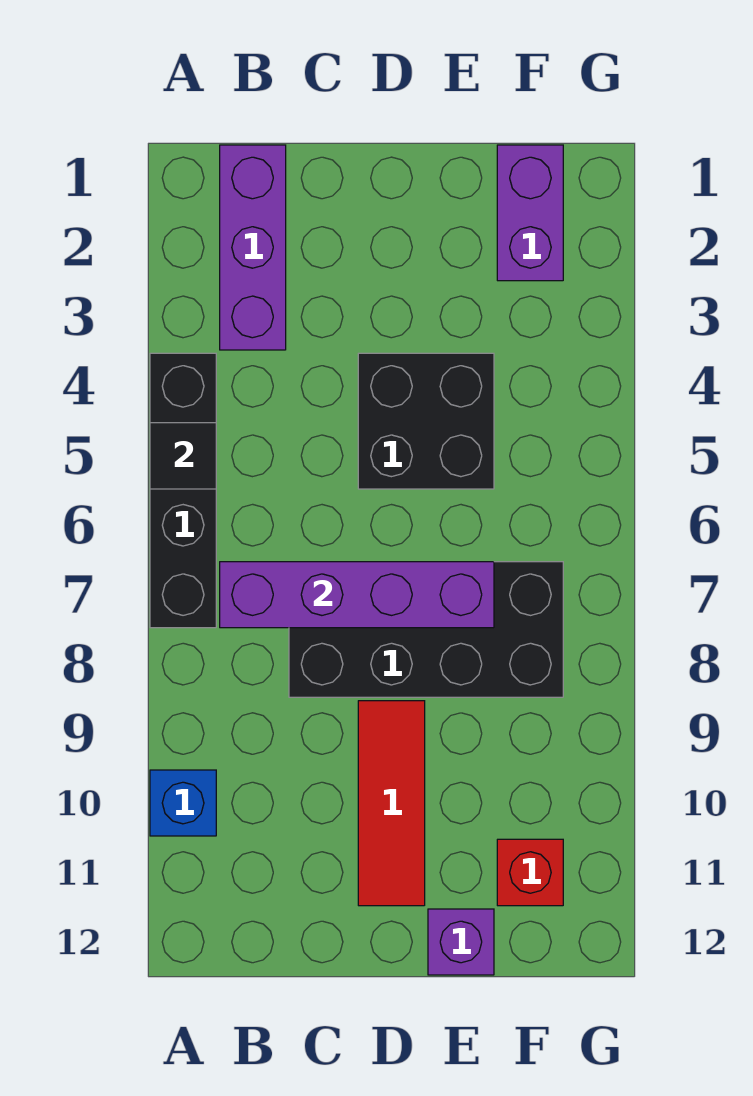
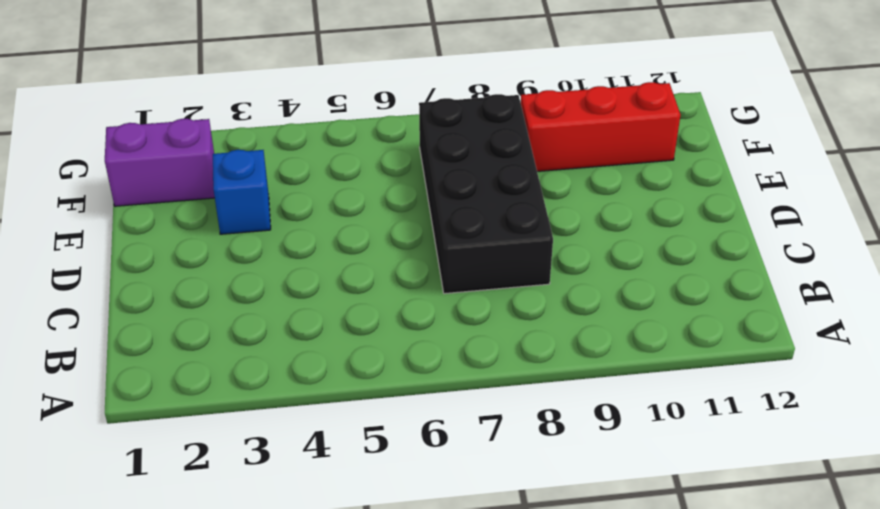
blue brick E3 level 1 -> blue brick A10 level 1
red brick F9:F11 level 1 -> red brick F11 level 1
none -> black brick A4:A7 level 1
none -> purple brick B1:B3 level 1

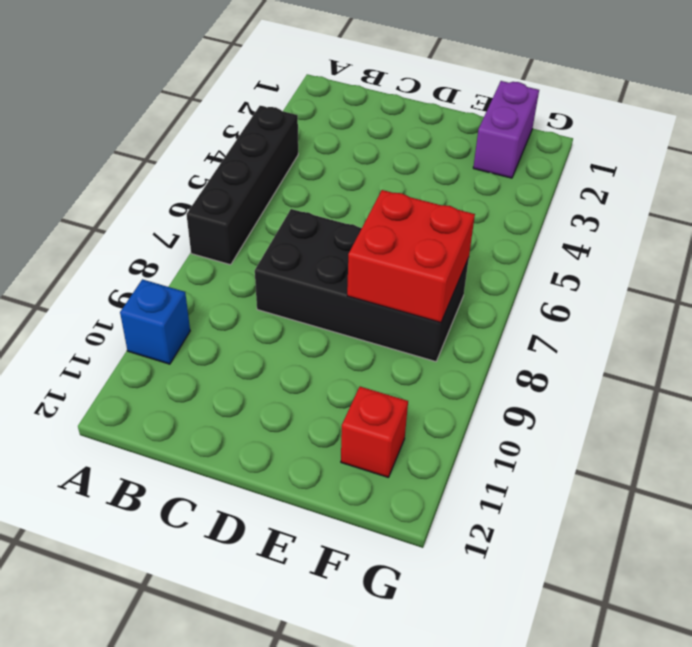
red brick E7:F8 level 2 -> purple brick B7:E7 level 2
none -> purple brick B1:B3 level 1
none -> black brick D4:E5 level 1

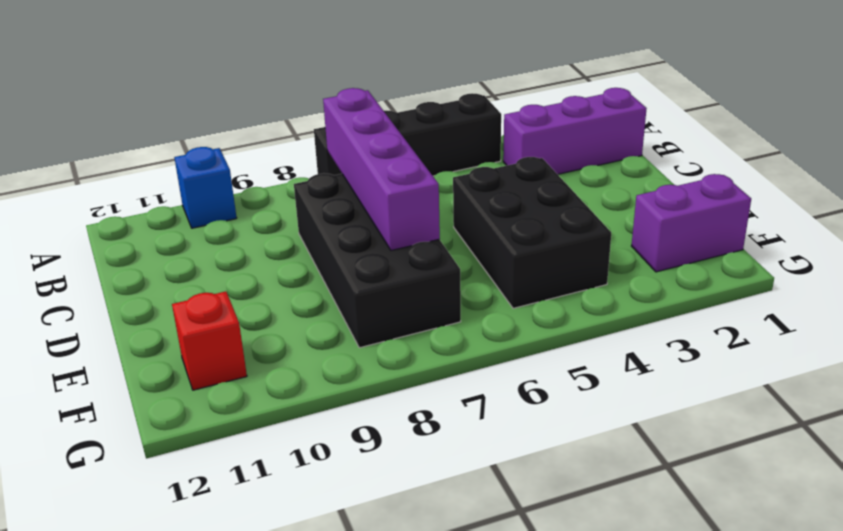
black brick D4:F5 level 1 -> black brick D4:E5 level 1
none -> red tile D9:D11 level 1
none -> purple brick E12 level 1

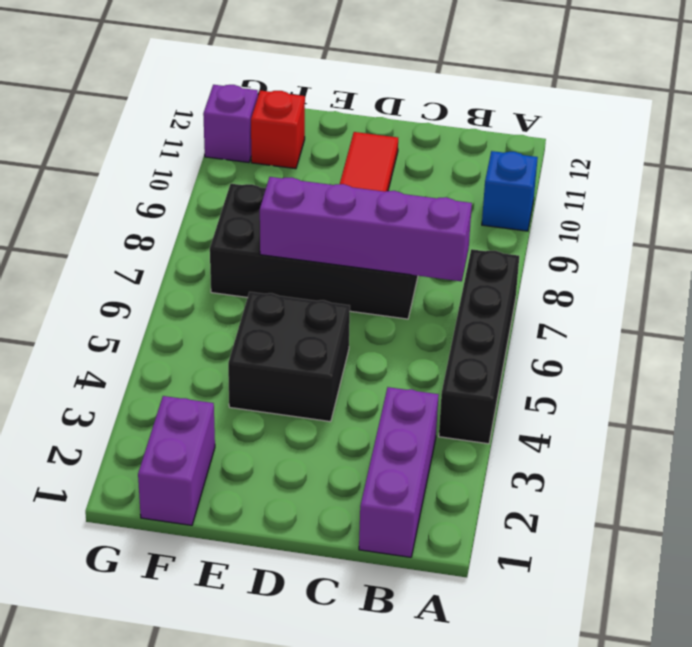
purple brick G11 level 1 -> purple brick E12 level 1
none -> black tile A5 level 2

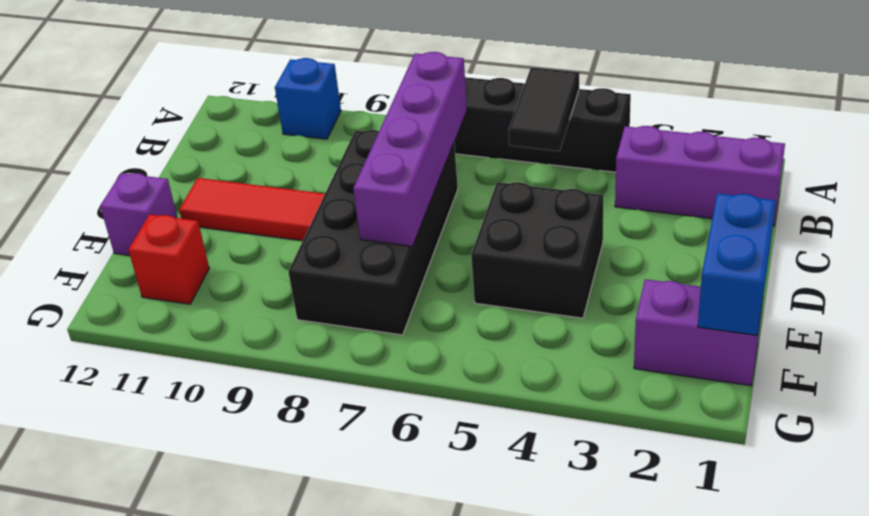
black tile A5:B5 level 2 -> black tile A5 level 2
blue brick E1:F1 level 2 -> none

